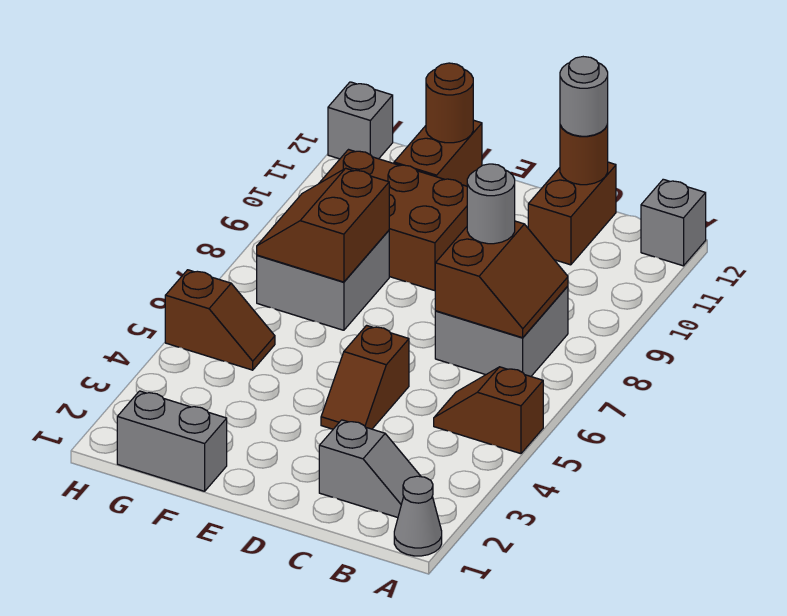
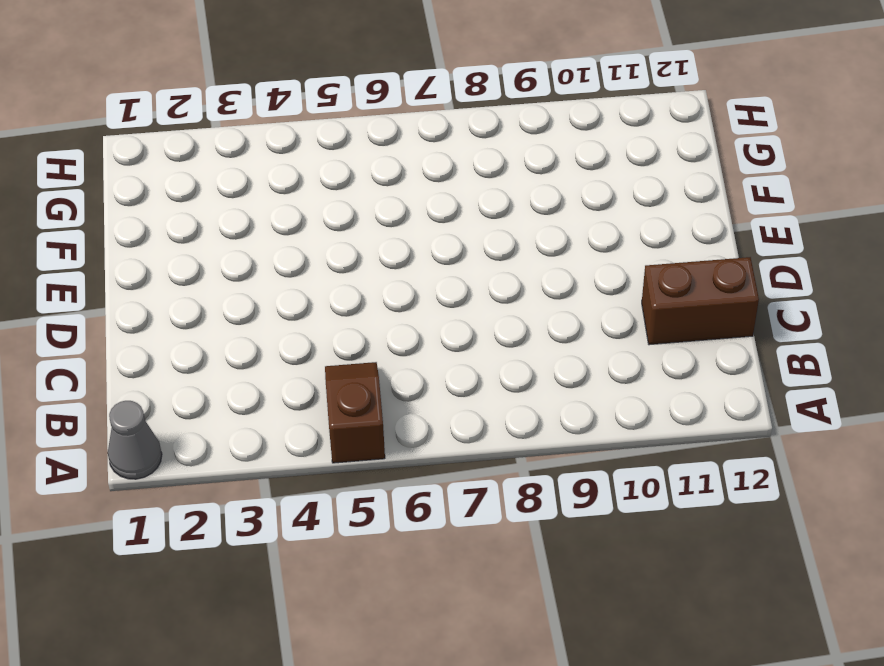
none -> grey brick A12 level 1
none -> grey slope B2:C2 level 1 top C
none -> grey brick B7:C8 level 1

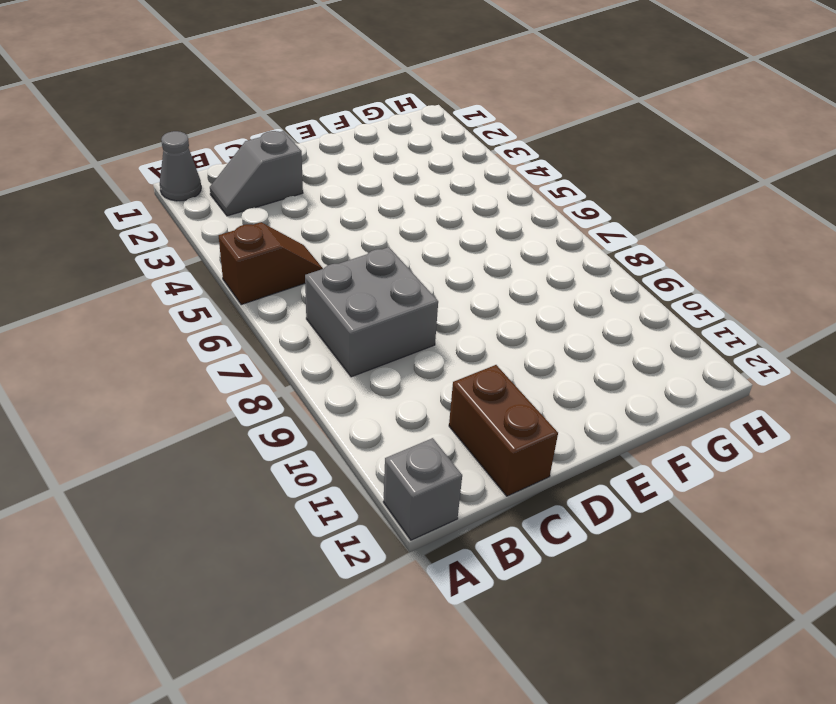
none -> brown slope D4:D5 level 1 top 5
none -> brown brick E9:G10 level 1
none -> grey brick F1:G1 level 1

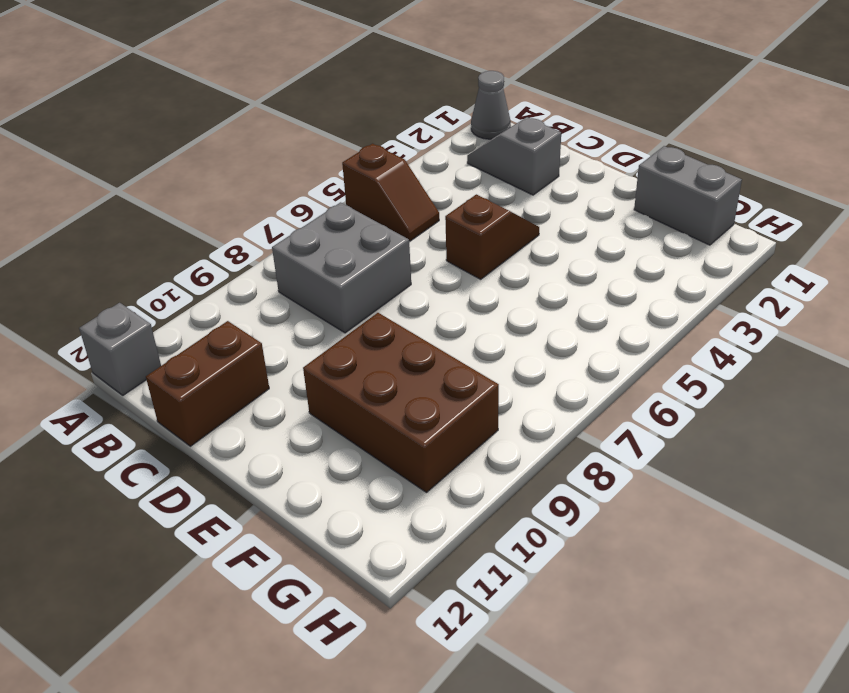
none -> grey brick F7:G8 level 1
none -> brown brick F11:F12 level 1
none -> brown slope G5:H5 level 1 top H

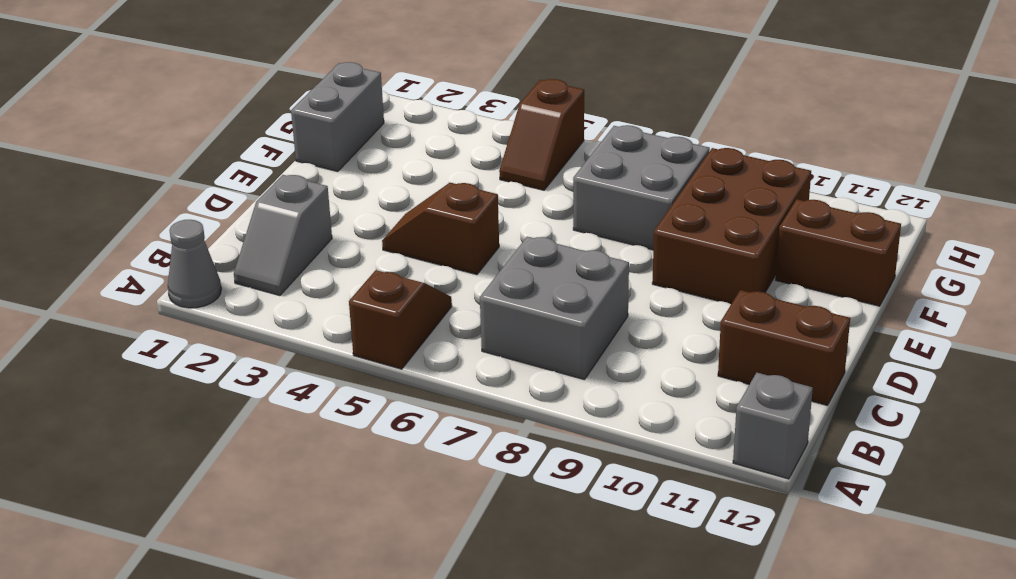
none -> grey brick H12 level 1
none -> brown slope B7:C8 level 2 top C
none -> brown round brick C12 level 2

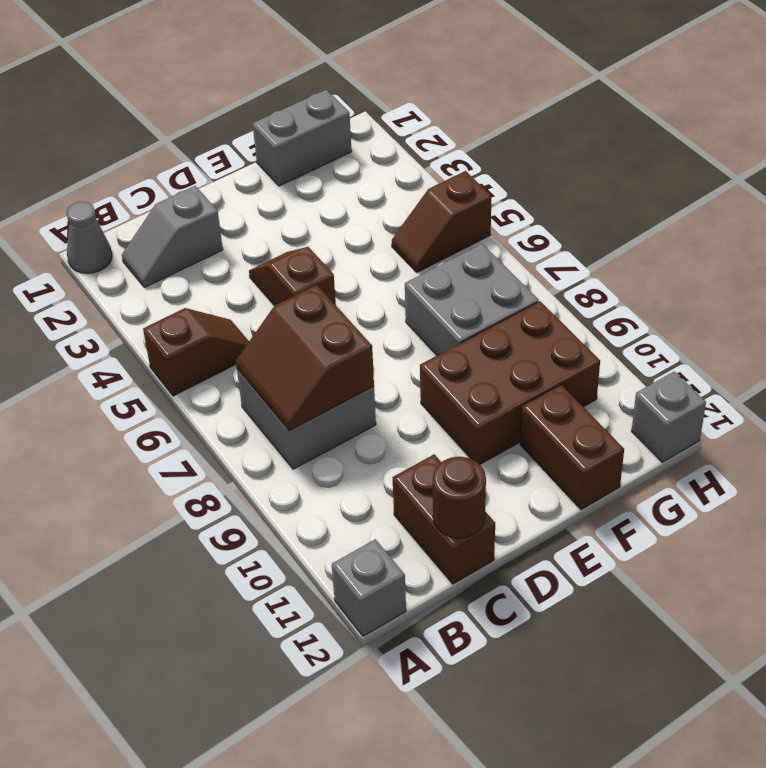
none -> brown slope F7:G8 level 2 top F
none -> brown round brick F12 level 2
none -> grey round brick C8 level 3

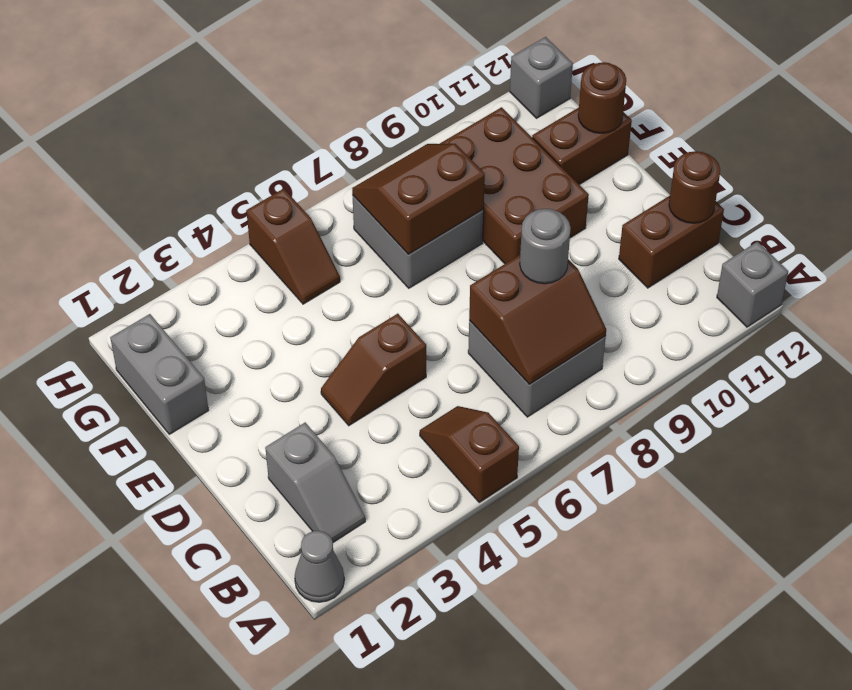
none -> grey round brick C12 level 3

